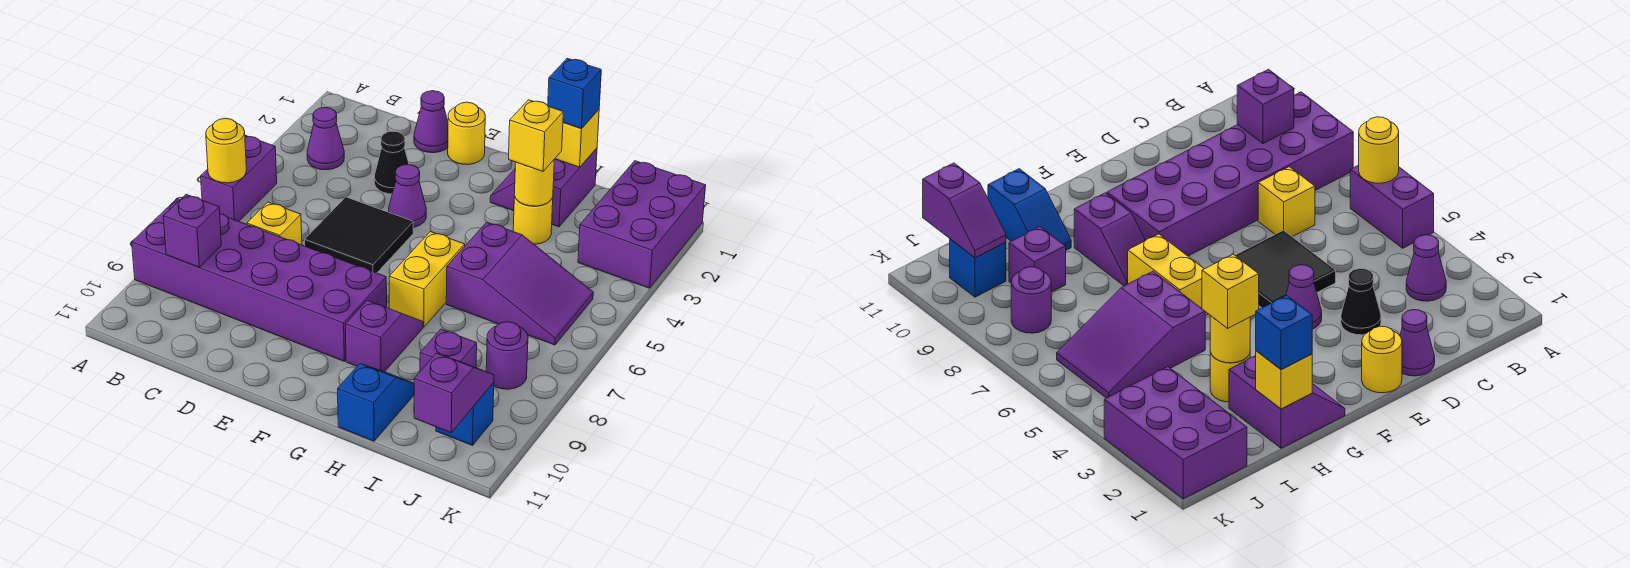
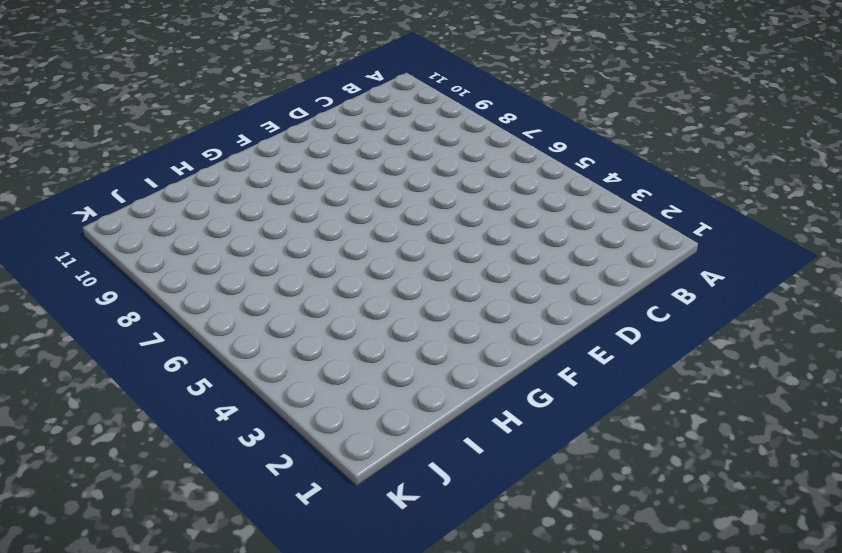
none -> purple brick A5:A6 level 1
none -> purple brick A8:F9 level 1
none -> purple cone B3 level 1

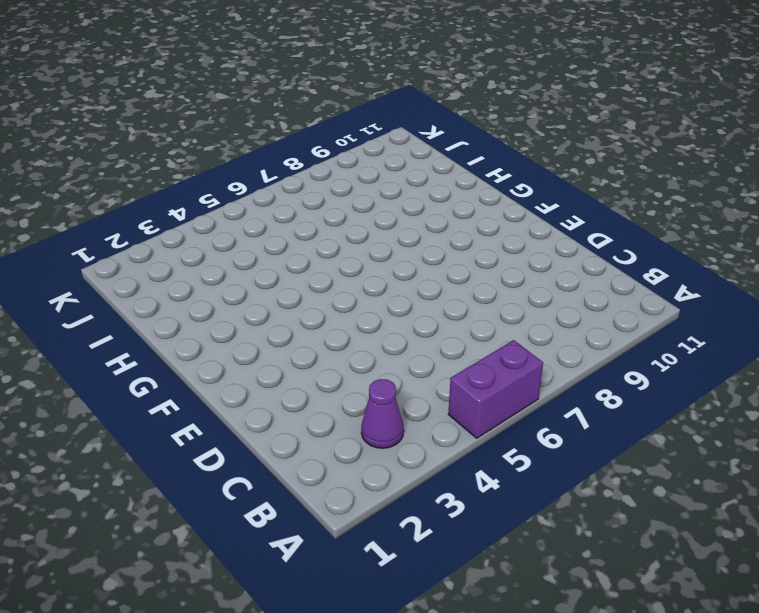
none -> purple brick A8:F9 level 1
none -> yellow brick C7 level 1
none -> purple cone D1 level 1

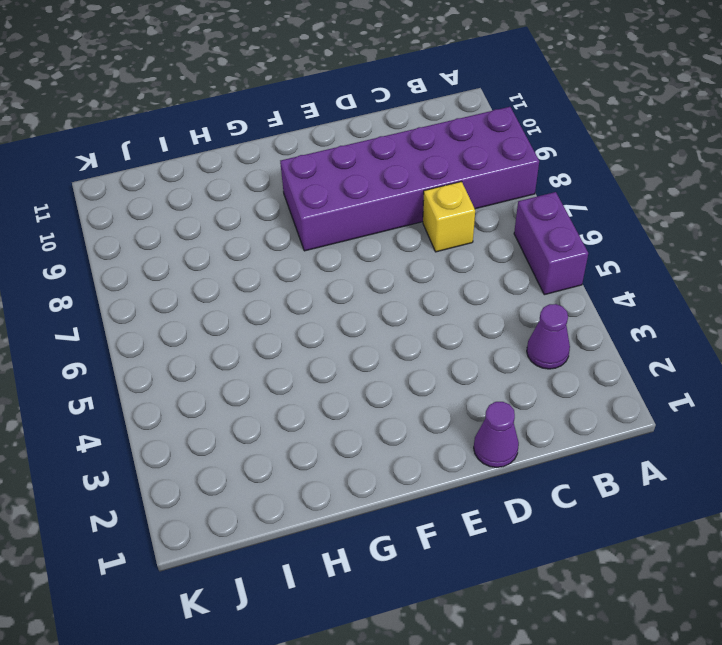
none -> black cone D3 level 1
none -> black tile D5:E6 level 1
none -> yellow round brick E1 level 1

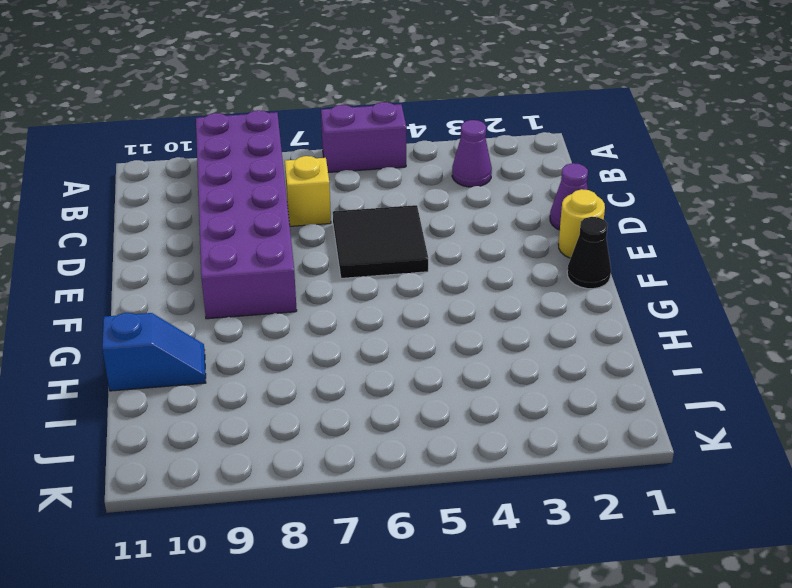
black cone F1 level 1 -> black cone D3 level 1
none -> purple cone E4 level 1
none -> purple slope G1:H2 level 1 top H
none -> yellow brick G6:G7 level 1

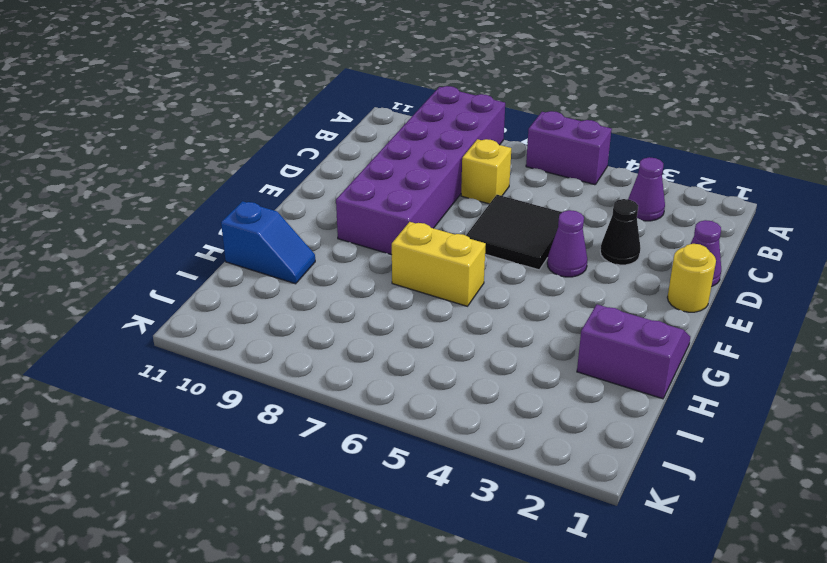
none -> purple slope G8:G9 level 1 top 9
none -> yellow round brick H3 level 1
none -> purple slope H5:J6 level 1 top H

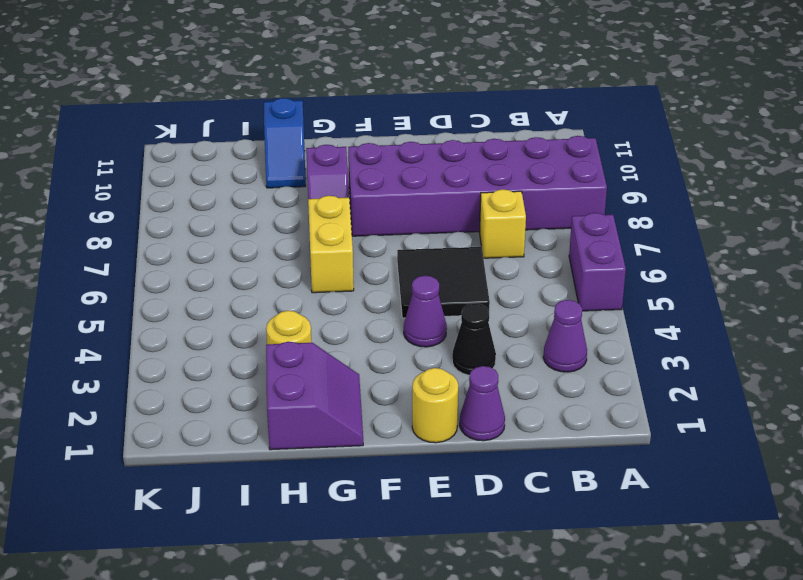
none -> purple slope H5:J6 level 1 top H
none -> purple brick I9 level 1
none -> purple brick J1:K3 level 1

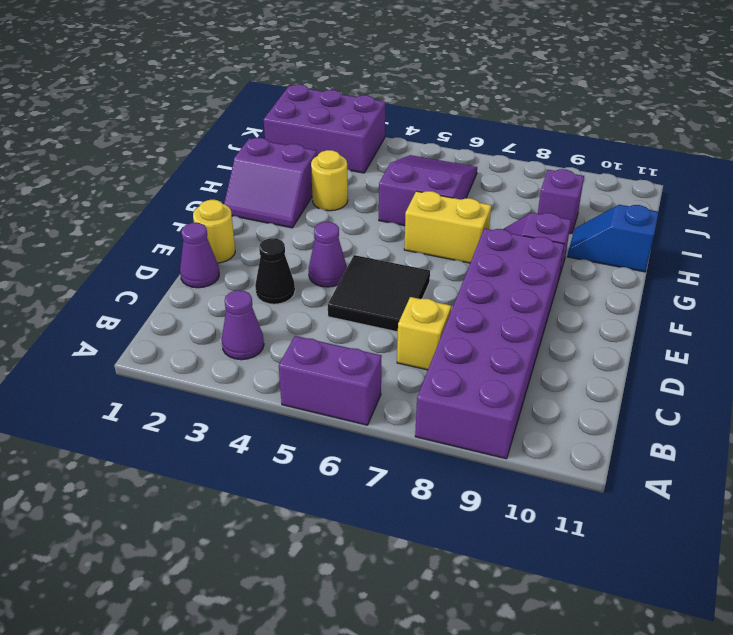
none -> purple round brick J8 level 1
none -> blue brick J10 level 1
none -> yellow round brick A6 level 2

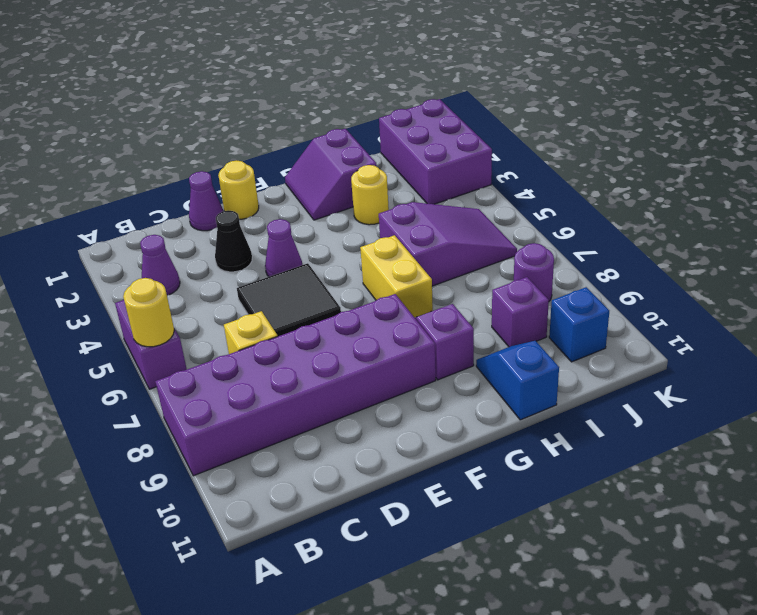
none -> purple brick B9 level 2
none -> yellow brick H1 level 2
none -> yellow round brick H3 level 2

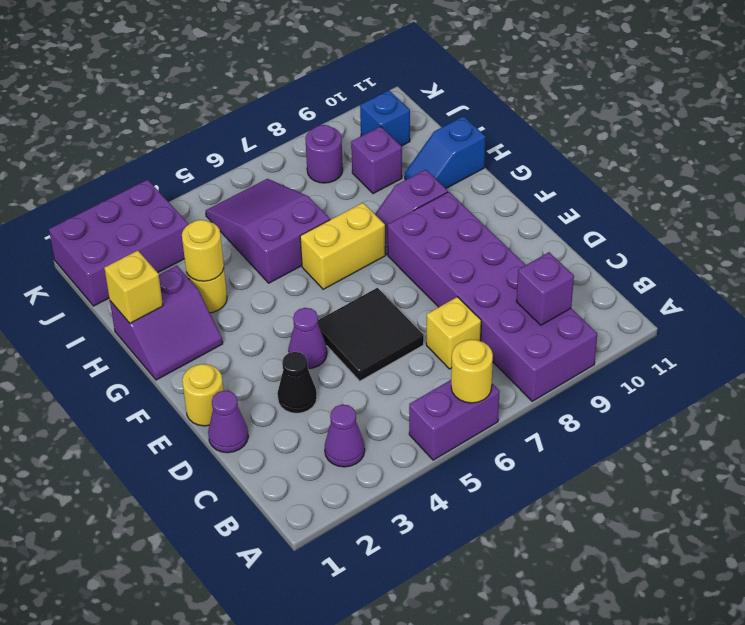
none -> purple slope J10:J11 level 2 top 11
none -> blue brick H1 level 3
none -> yellow brick H3 level 3

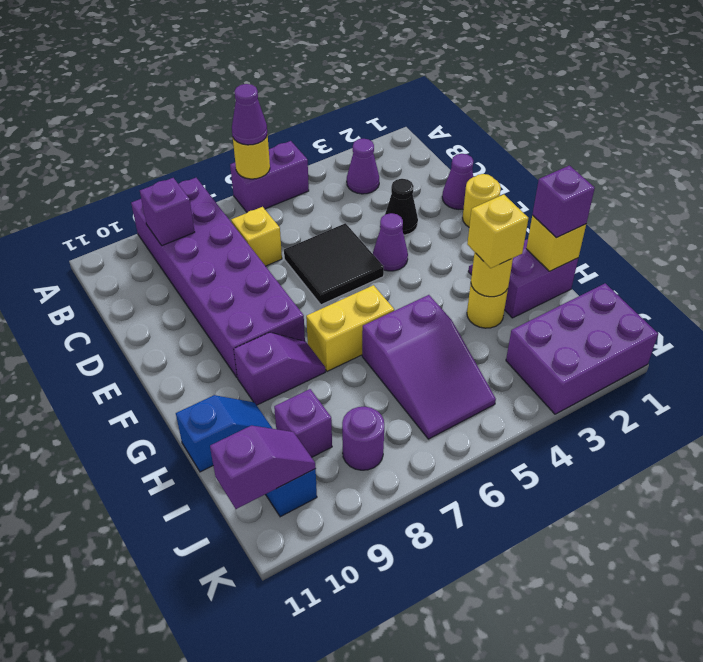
purple cone A6 level 3 -> none
purple brick H1 level 3 -> blue brick H1 level 3

